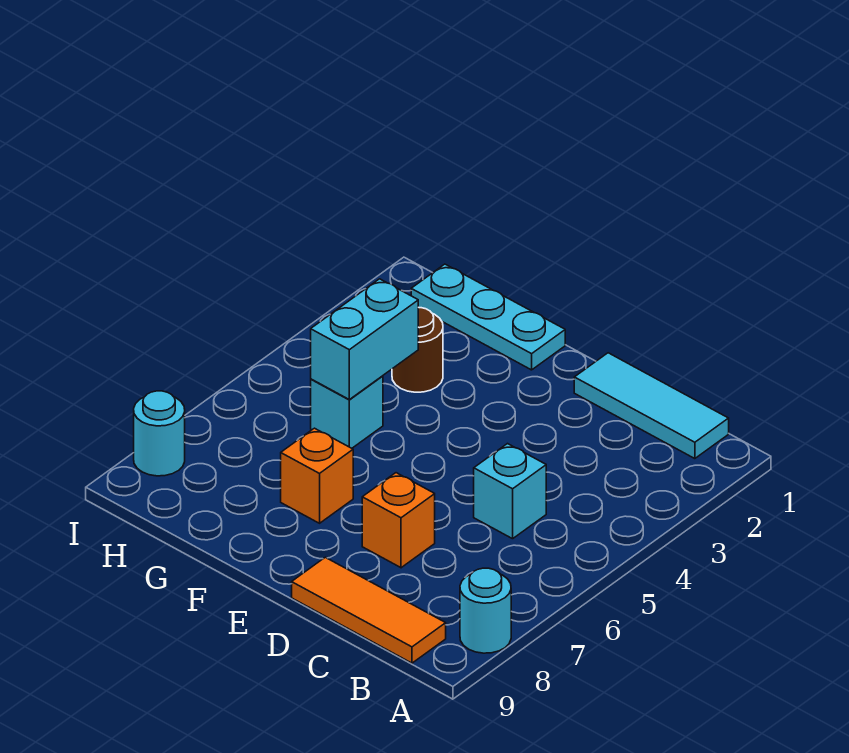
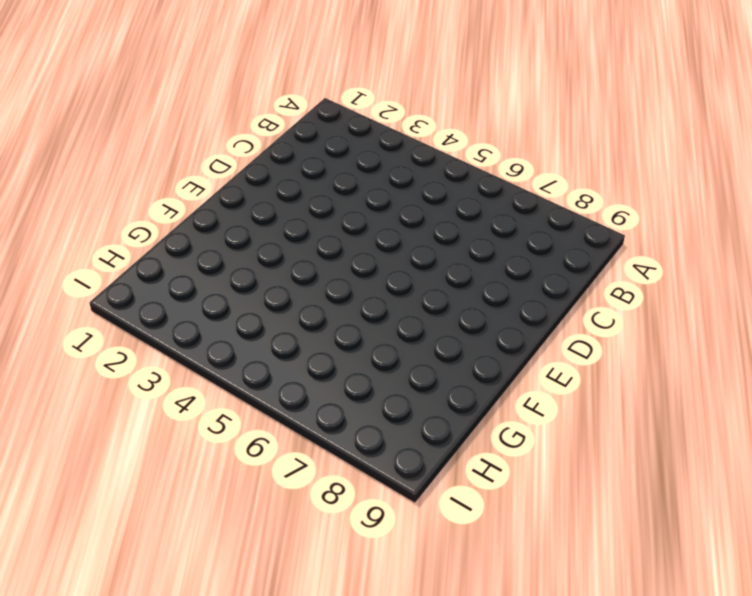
none -> cyan round brick A8 level 1
none -> cyan tile B1:D1 level 1

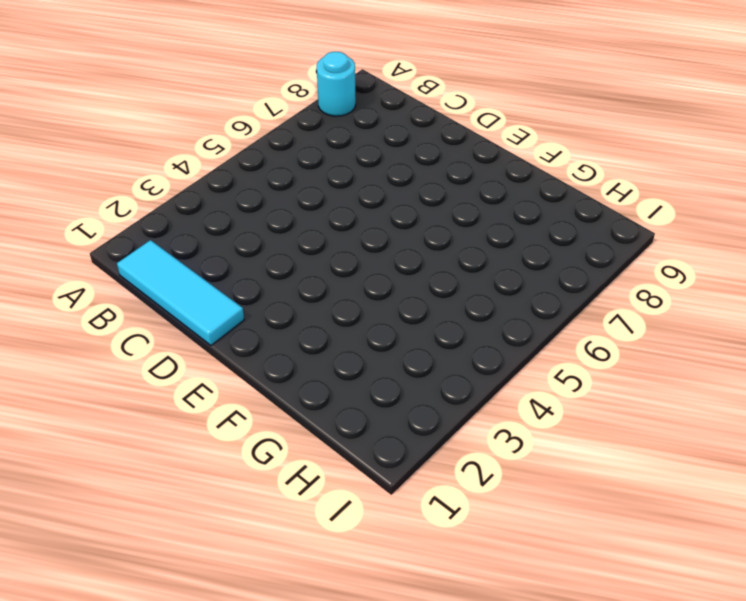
none -> orange tile B9:D9 level 1
none -> cyan brick C5 level 1

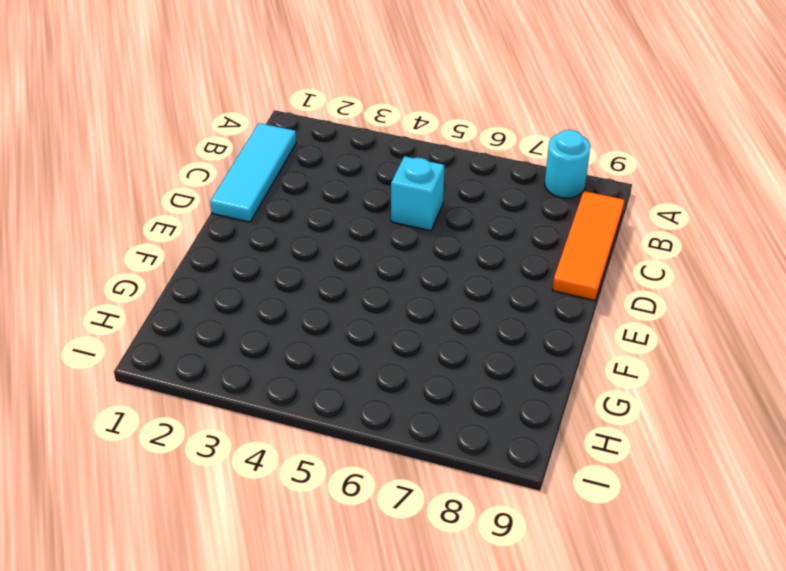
none -> orange brick D7 level 1
none -> cyan plate F1:H1 level 1

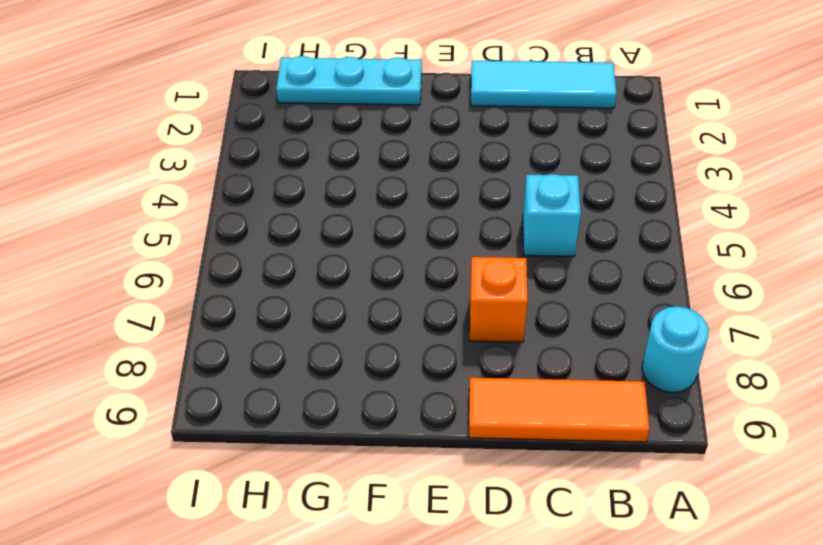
none -> orange brick F7 level 1
none -> brown round brick G3 level 1

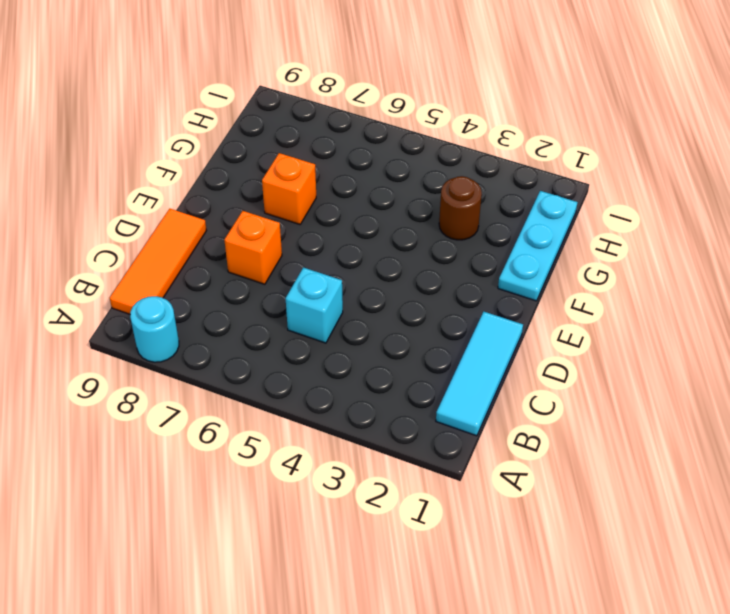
none -> cyan brick G5 level 1
none -> cyan round brick I8 level 1

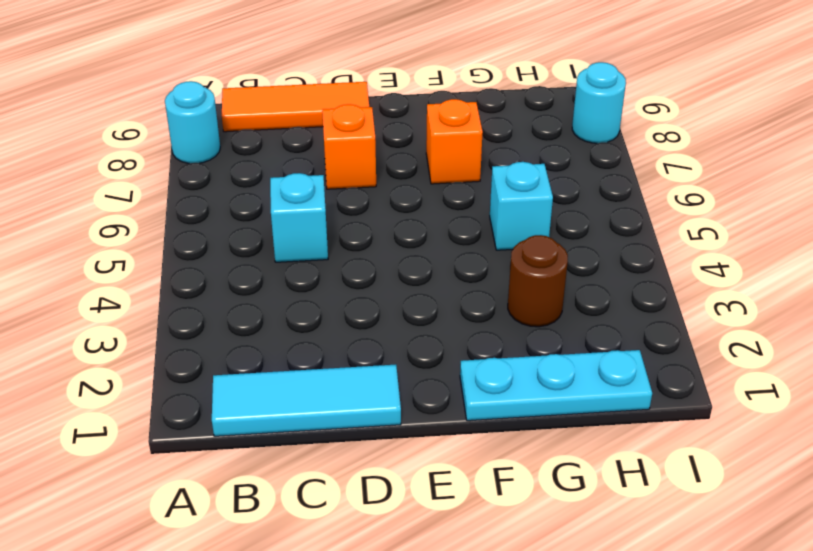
none -> cyan brick G4:G5 level 2

